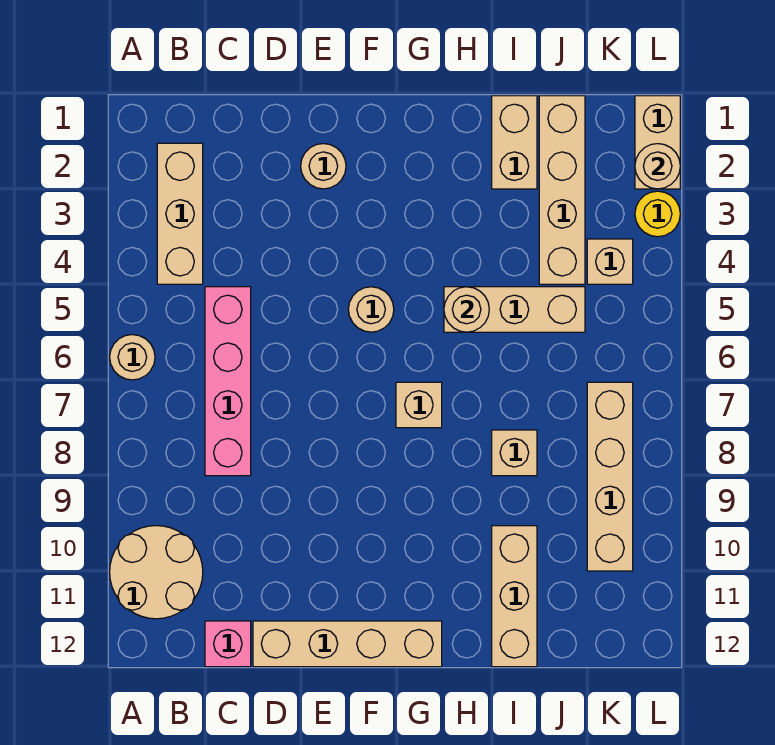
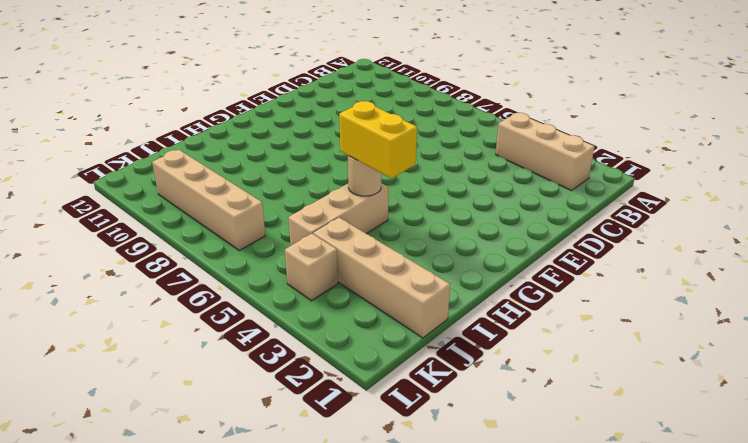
yellow brick H4:H5 level 3 -> none
none -> tan round brick A6 level 1
none -> tan round brick A10:B11 level 1
none -> pink brick C5:C8 level 1

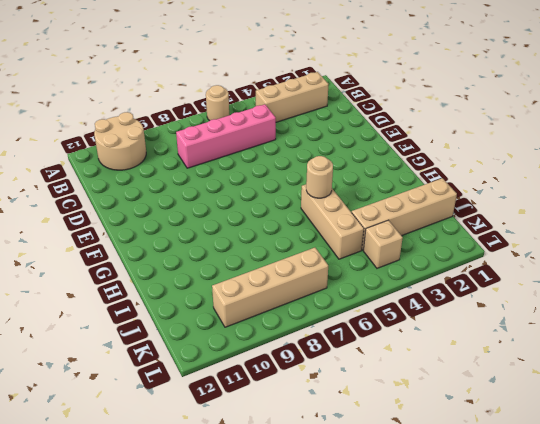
none -> pink brick C12 level 1
none -> tan brick D12:G12 level 1
none -> tan round brick E2 level 1

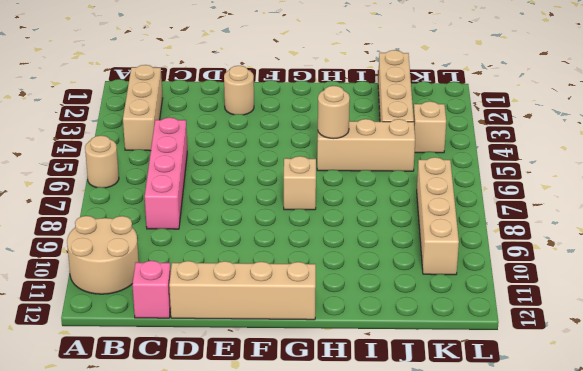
none -> tan round brick F5 level 1
none -> tan brick I1:I2 level 1
none -> tan brick I8 level 1

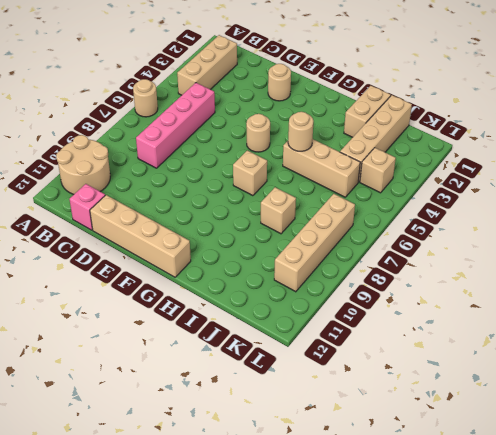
none -> tan brick I10:I12 level 1
none -> tan brick L1:L2 level 1
none -> yellow round brick L3 level 1

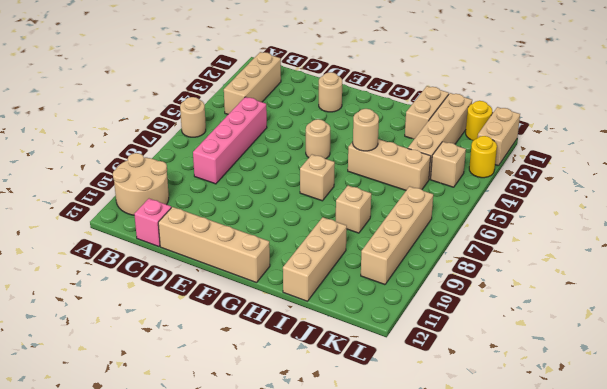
yellow round brick K1 level 1 -> none
none -> tan round brick L2 level 2

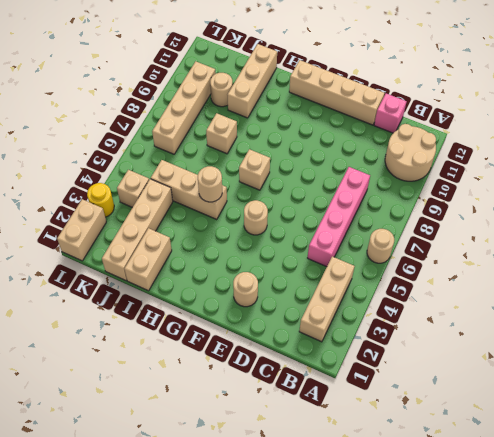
tan round brick J10 level 1 -> tan round brick L2 level 2

